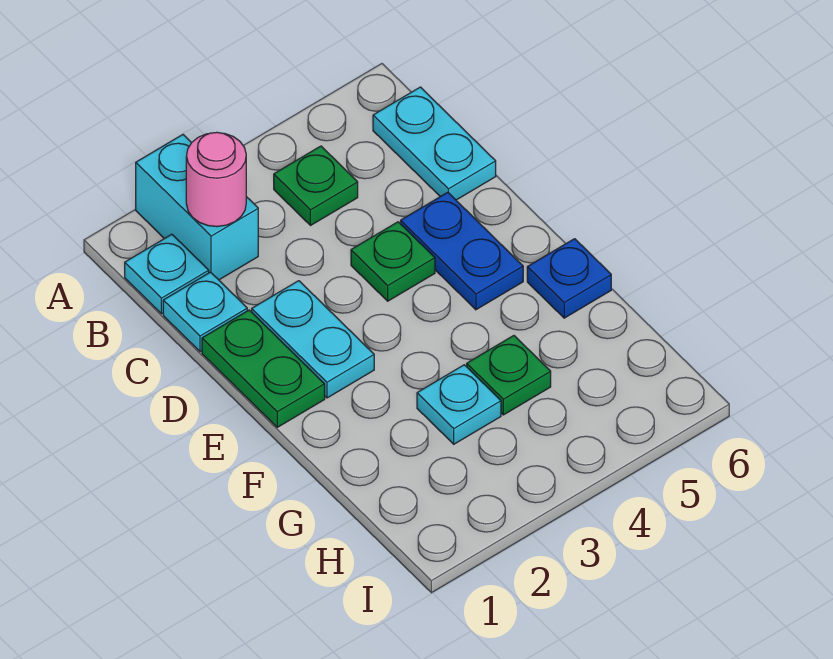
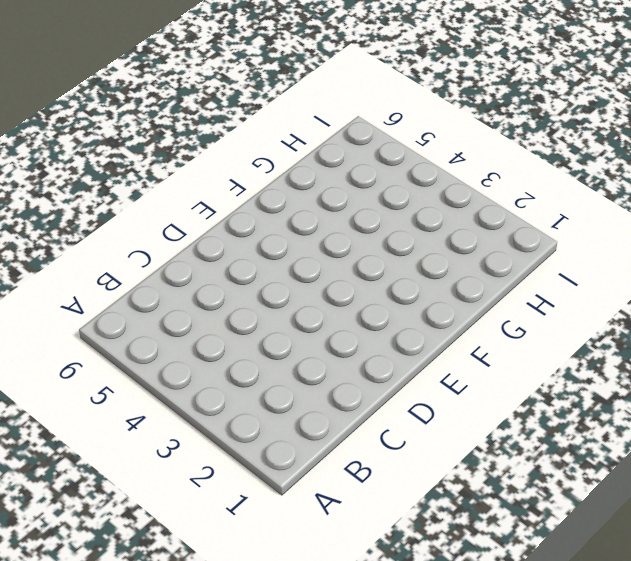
none -> cyan brick A2:B2 level 1
none -> cyan plate B1 level 1
none -> green plate B4 level 1

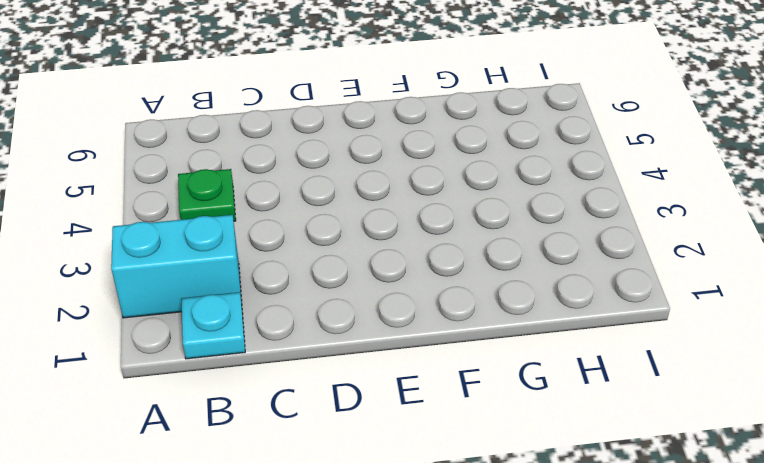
none -> cyan plate B6:C6 level 1
none -> cyan plate C1 level 1
none -> green plate D1:E1 level 1

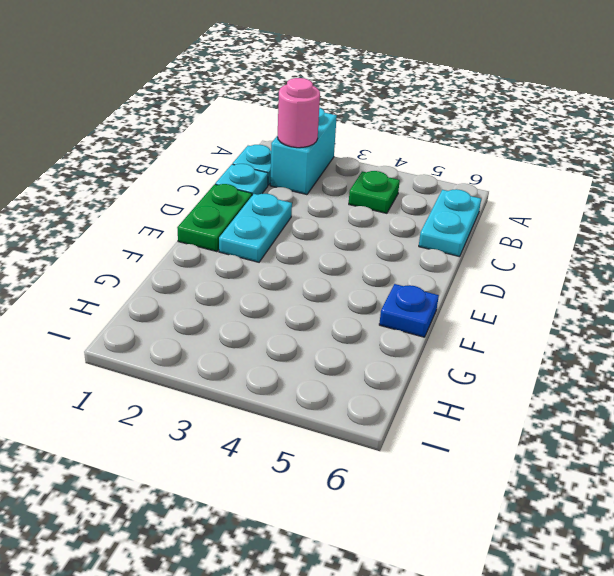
none -> green plate D4 level 1
none -> blue plate D5:E5 level 1
none -> cyan plate G3 level 1

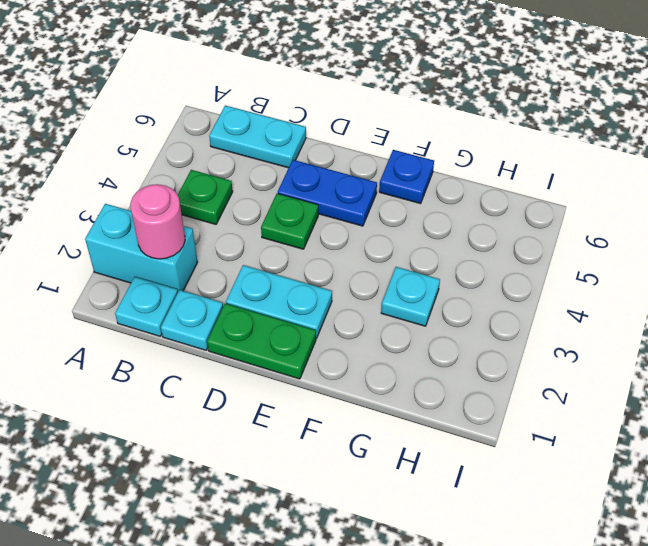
none -> green plate G4 level 1

